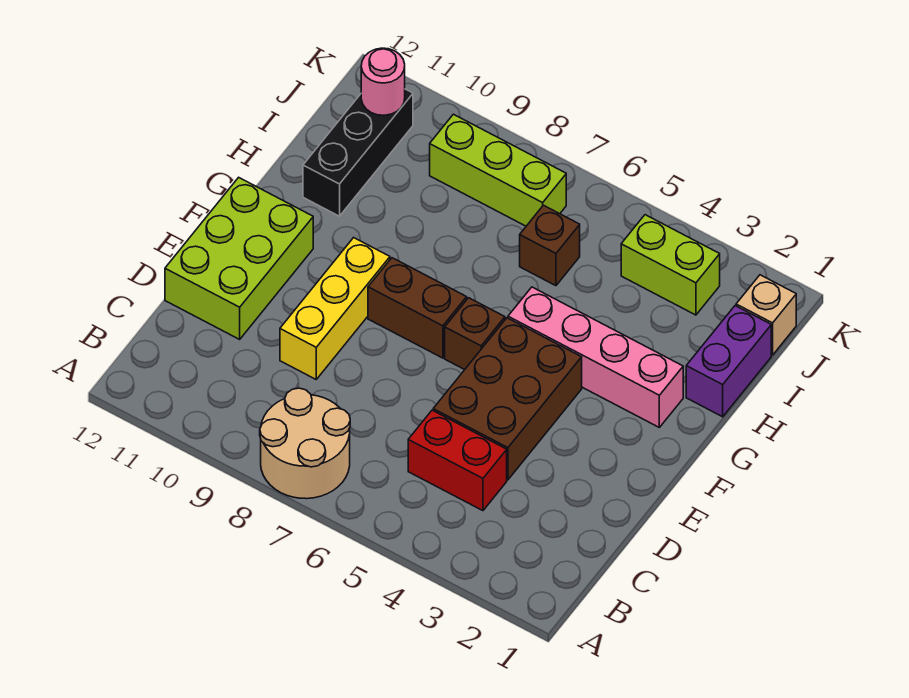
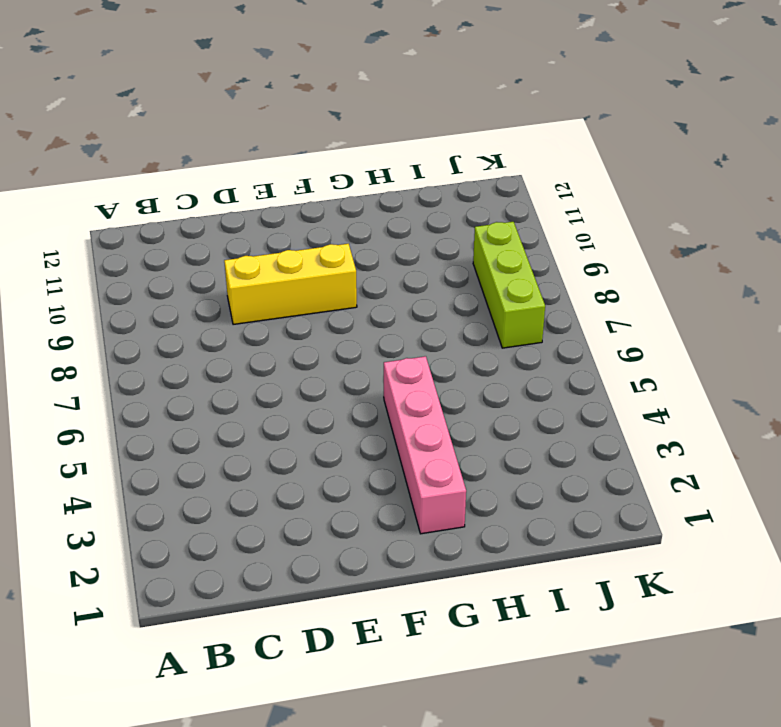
none -> tan round brick A7:B8 level 1
none -> red brick C4:C5 level 1
none -> brown brick D4:F5 level 1

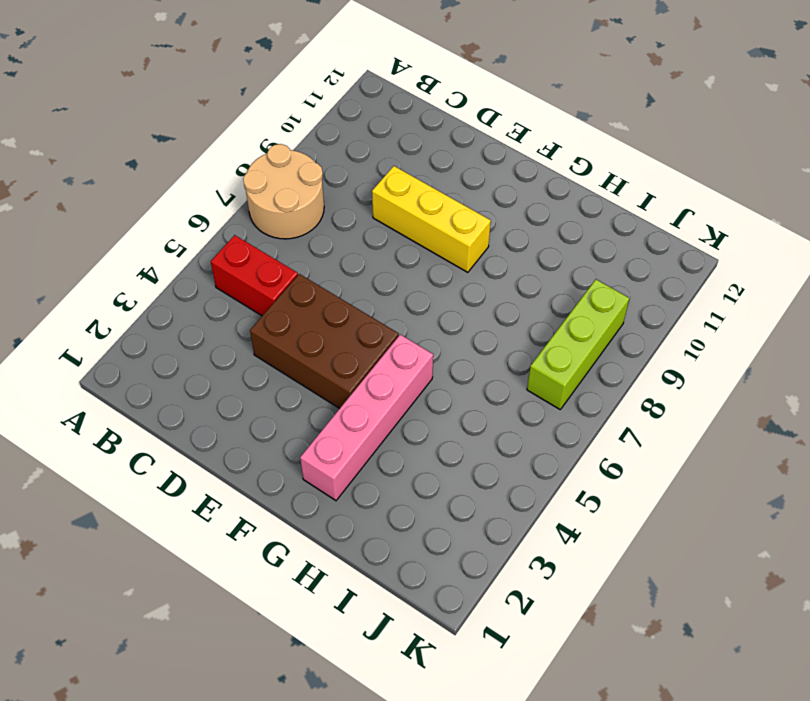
red brick B5:C5 level 1 -> red brick C4:C5 level 1
none -> lime brick D11:F12 level 1
none -> brown brick F6 level 1
none -> brown brick F7:F8 level 1

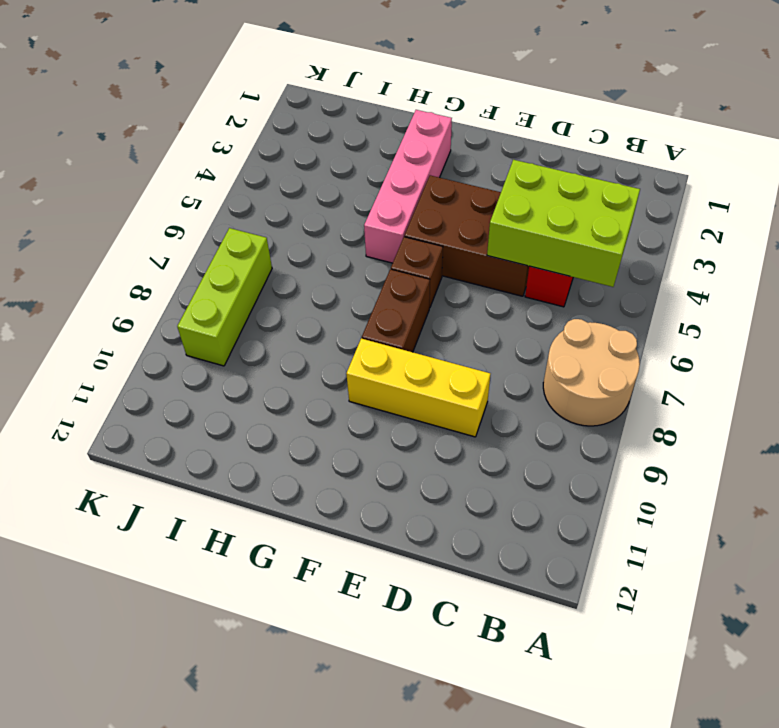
lime brick B4:D5 level 2 -> lime brick D11:F12 level 1
none -> purple brick H1:I1 level 1
none -> black brick H11:J11 level 1
none -> brown brick I6 level 1

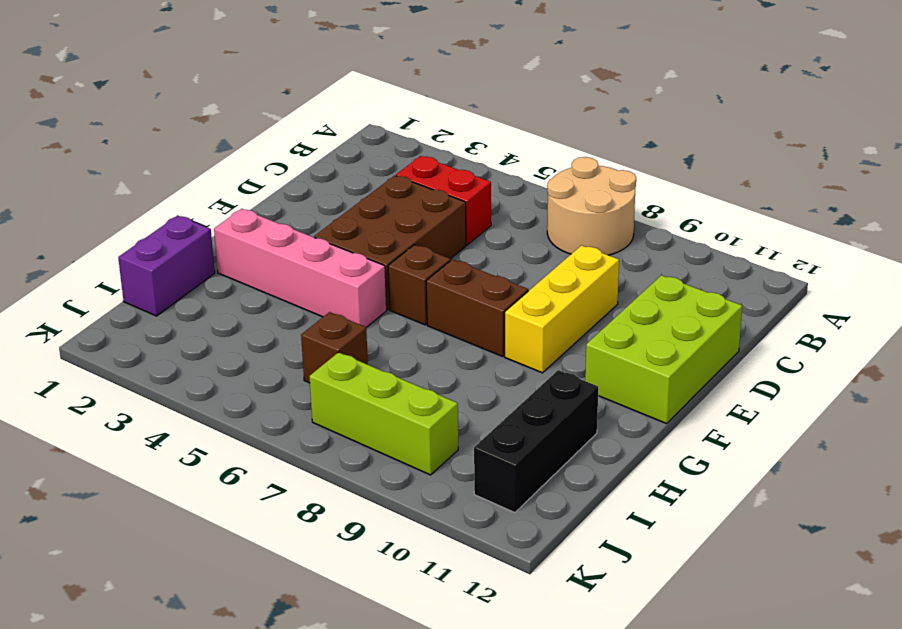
none -> tan brick J1 level 1
none -> lime brick J3:J4 level 1
none -> pink round brick J11 level 2

